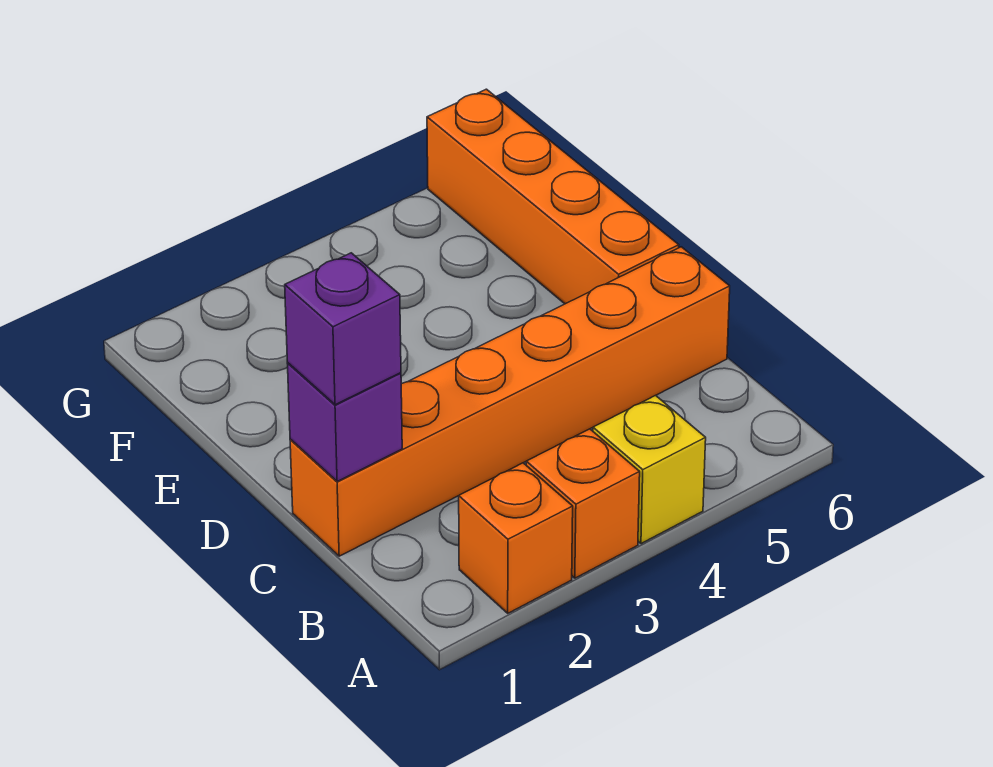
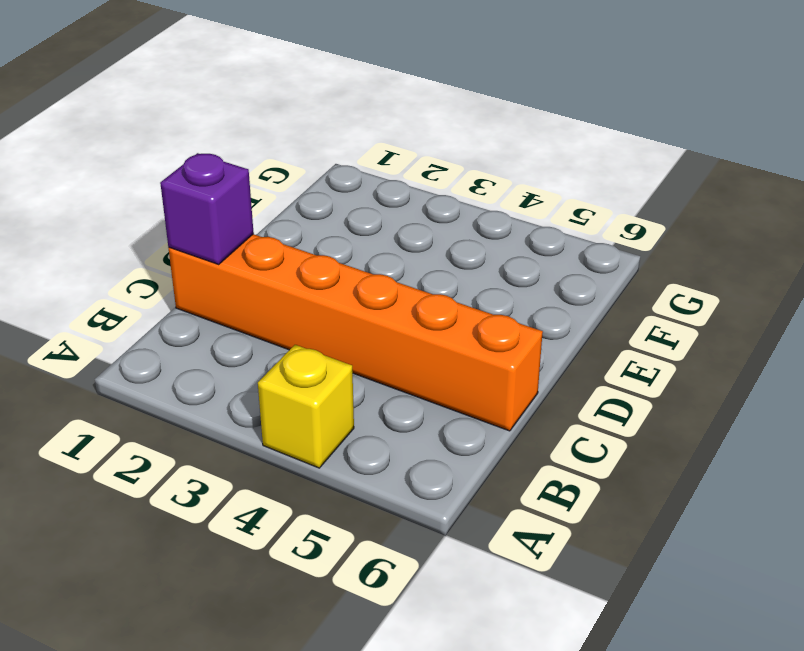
none -> orange brick A2 level 1
none -> orange brick A3 level 1

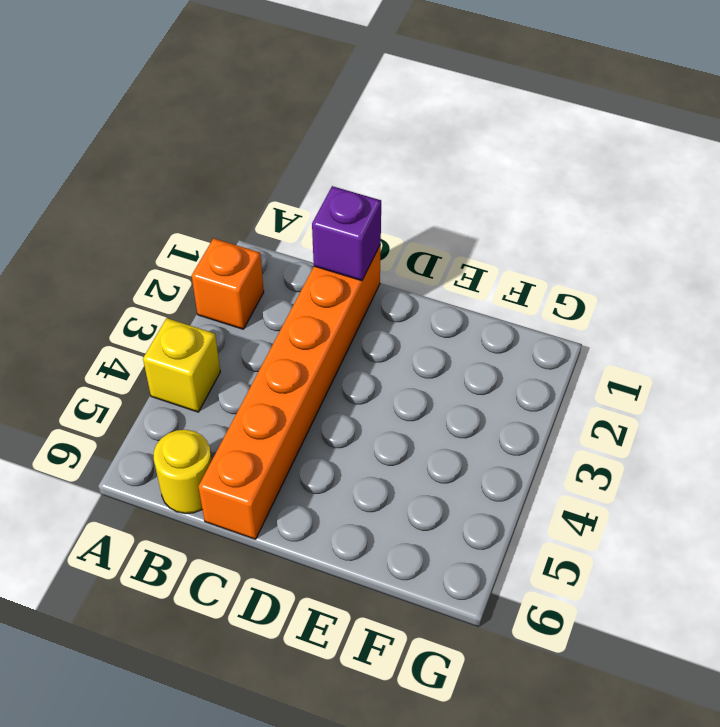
yellow round brick B6 level 1 -> none
none -> orange brick A3 level 1
none -> orange brick D6:G6 level 1

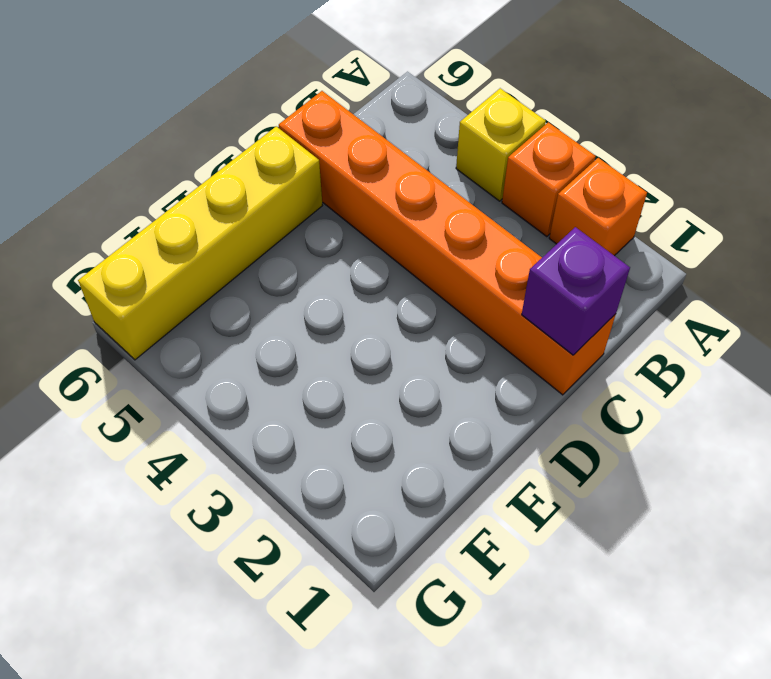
yellow brick D6:G6 level 1 -> orange brick D6:G6 level 1
none -> purple brick C1 level 3

